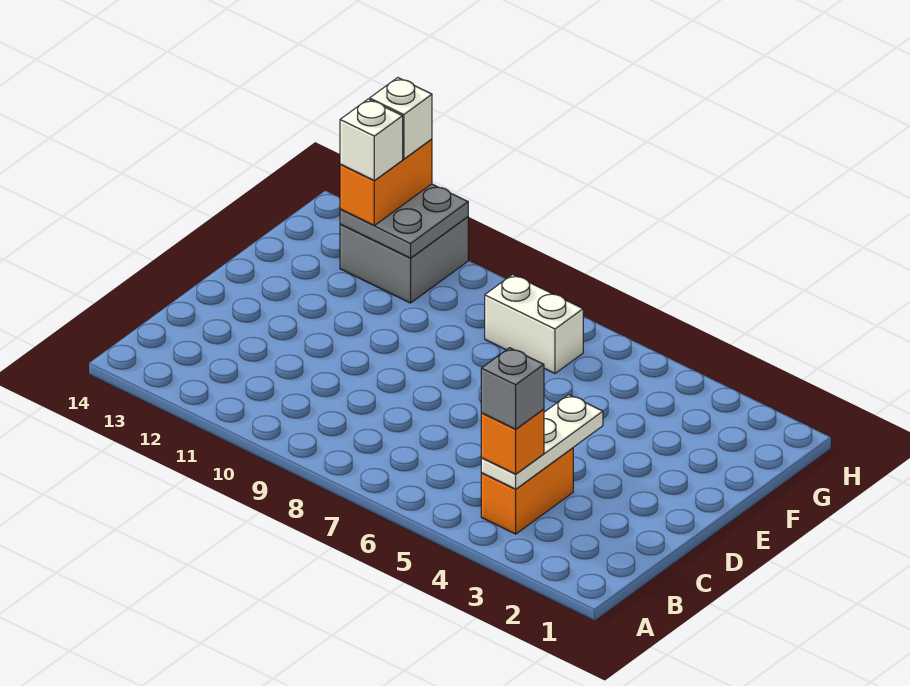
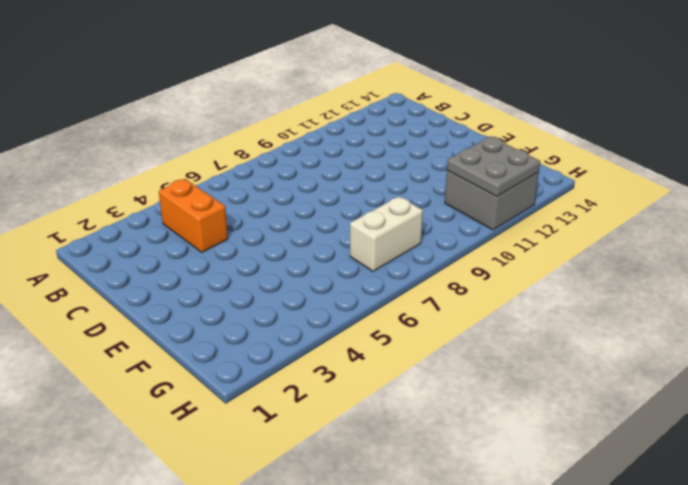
none -> white plate B4:D4 level 2
none -> orange brick B4 level 3

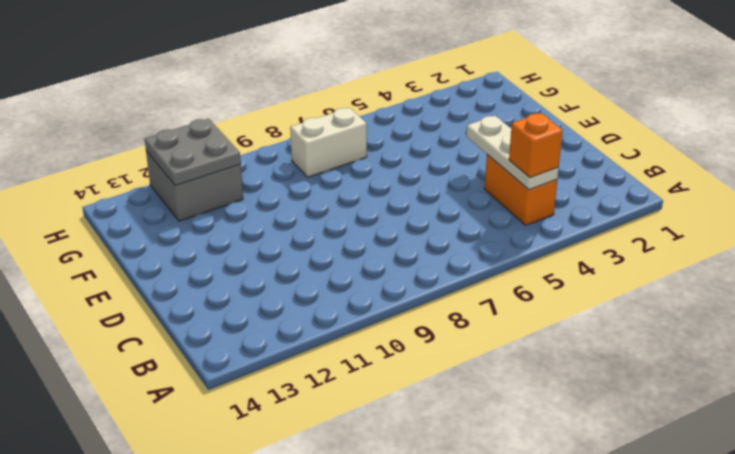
none -> orange brick G12:H12 level 3
none -> grey brick B4 level 4

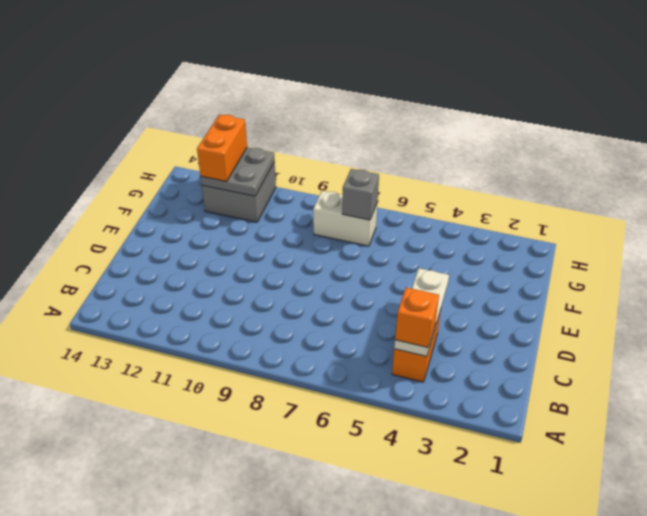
grey brick G7 level 2 -> grey brick B4 level 4
none -> white brick G12 level 4
none -> white brick H12 level 4

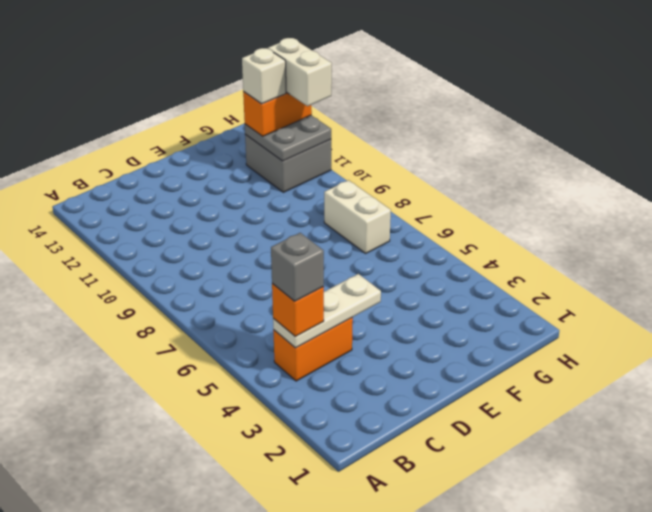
white brick H11:H12 level 4 -> white brick H12 level 4

